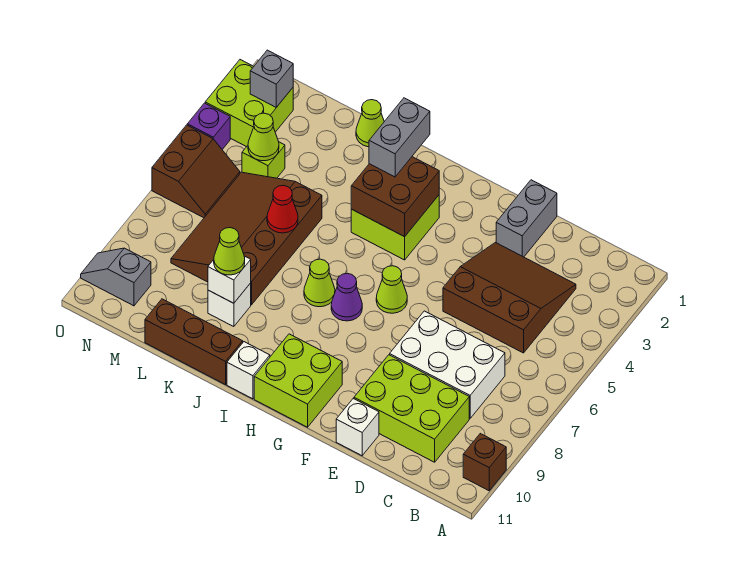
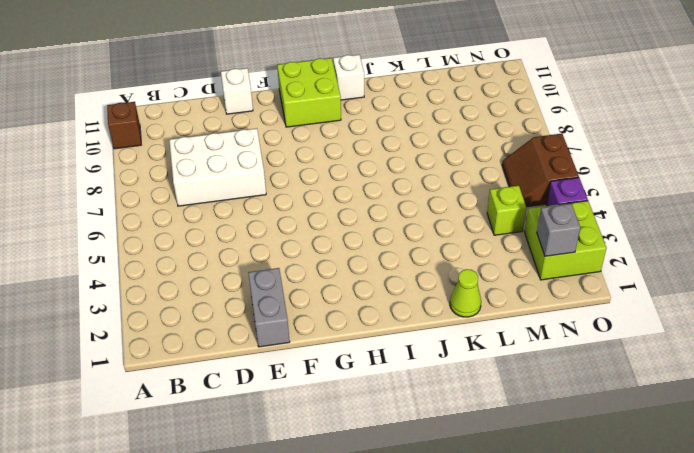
none -> brown slope C3:E5 level 1 top 5
none -> lime brick C9:E10 level 1
none -> lime cone G6 level 1

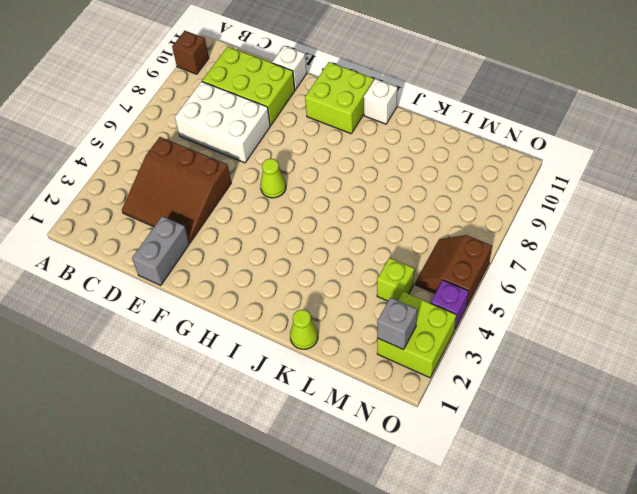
none -> lime brick H3:I4 level 1
none -> purple cone H7 level 1
none -> lime cone I7 level 1

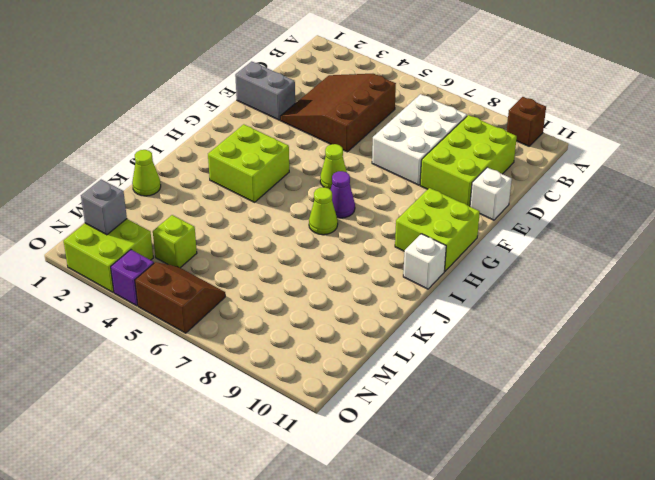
none -> brown brick J11:L11 level 1
none -> brown slope K5:M8 level 1 top K
none -> white brick K9 level 1

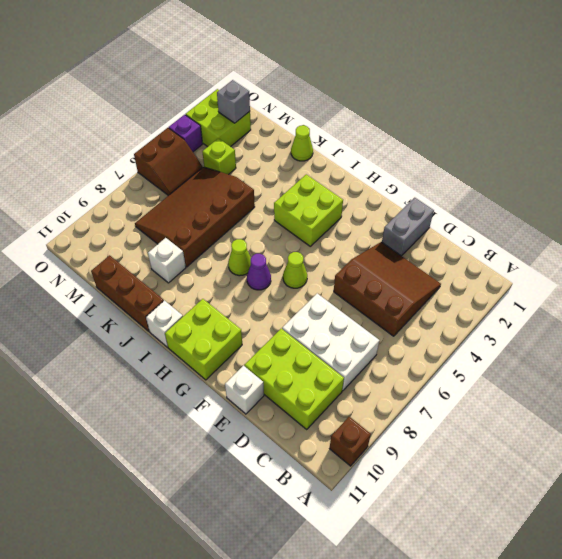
none -> grey slope N10:O10 level 1 top N
none -> brown brick H3:I4 level 2
none -> red cone K6 level 2

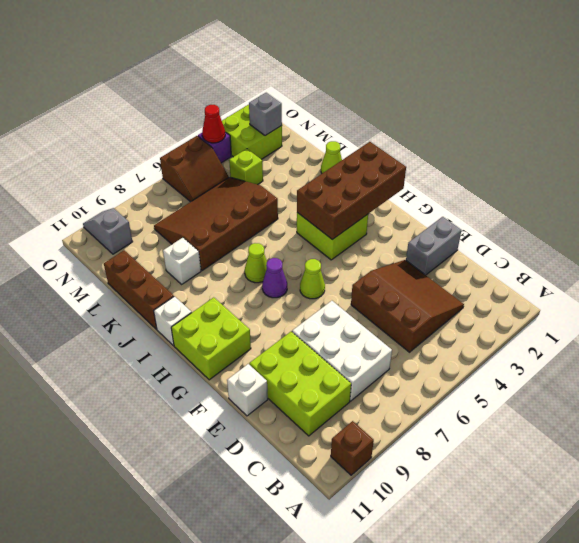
brown brick H1:I4 level 2 -> brown brick H3:I4 level 2
red cone O4 level 2 -> red cone K6 level 2
none -> white brick K9 level 2
none -> lime cone M4 level 2
none -> grey brick I2:I3 level 3

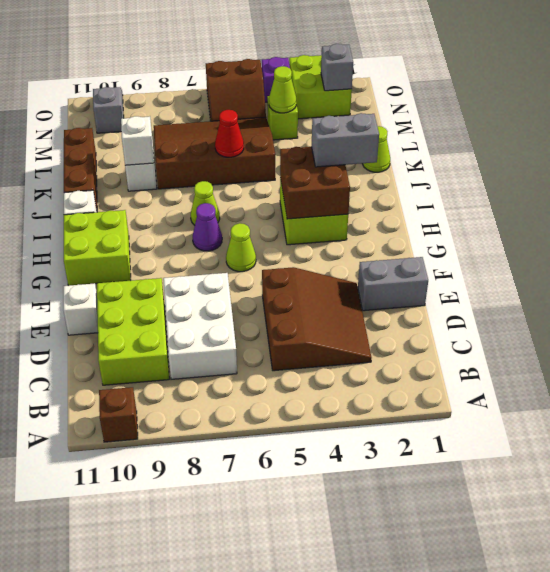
none -> lime cone K9 level 3

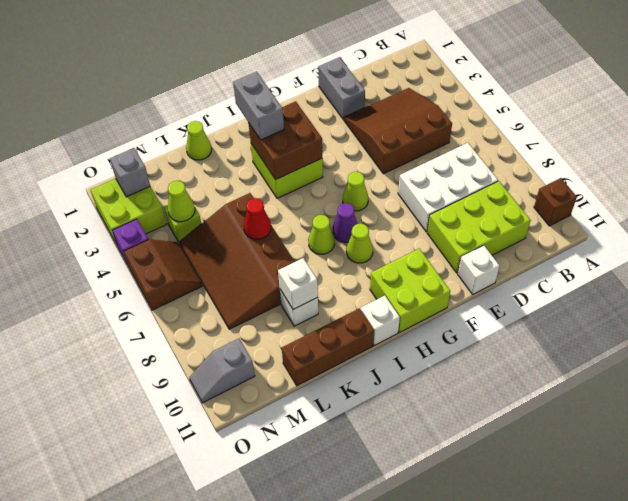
lime cone H8 level 1 -> lime cone K9 level 3

